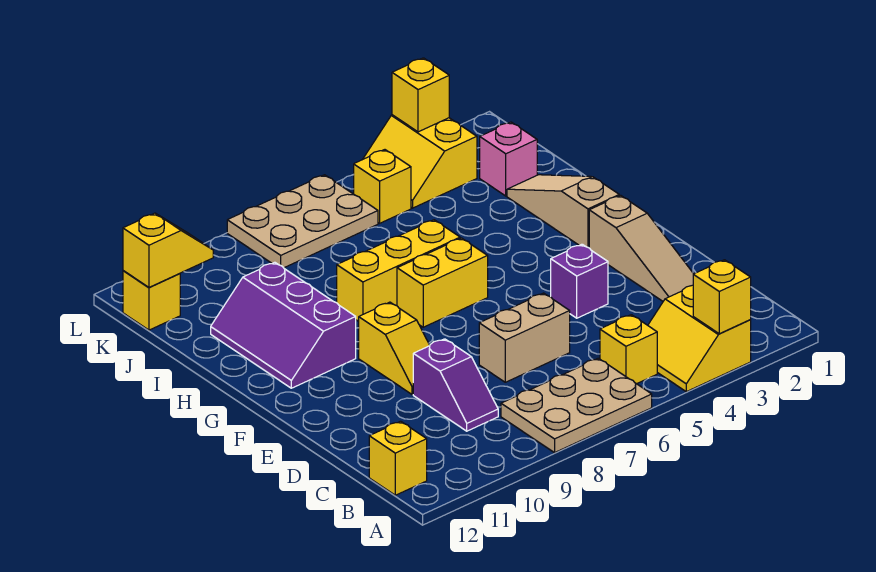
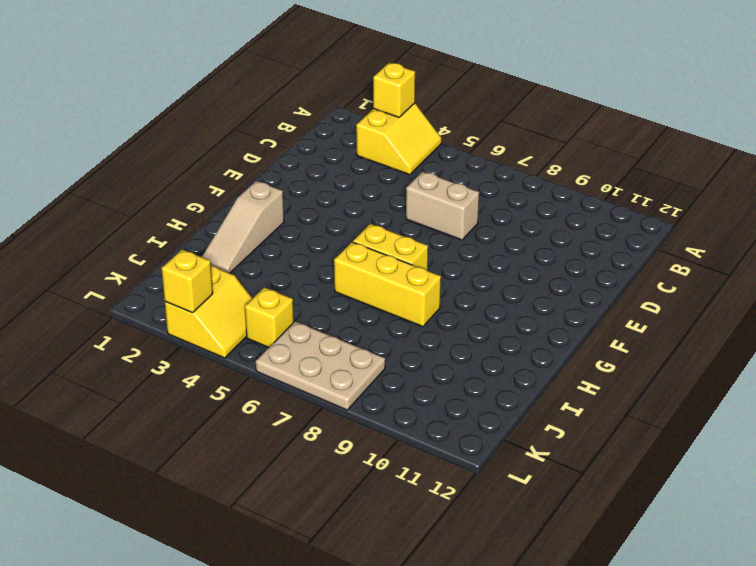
none -> tan plate A6:B8 level 1
none -> yellow brick B5 level 1
none -> yellow brick B12 level 1

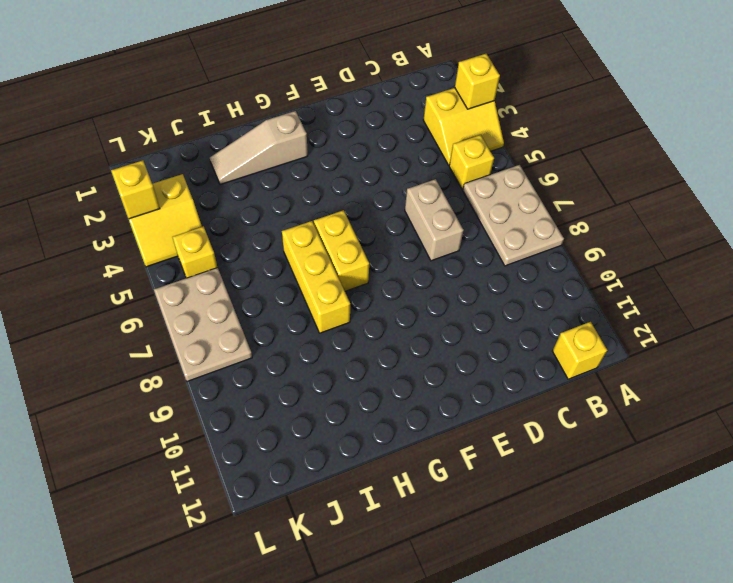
none -> purple slope C9:D9 level 1 top D
none -> tan slope D2:F2 level 1 top F
none -> purple brick E4 level 1

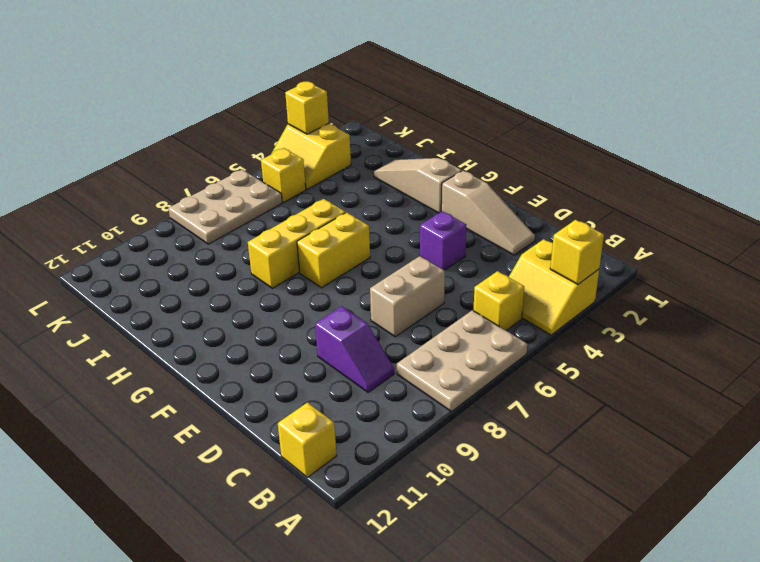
none -> yellow slope E9:F9 level 1 top F
none -> purple slope G10:I11 level 1 top 10
none -> pink brick J2 level 1

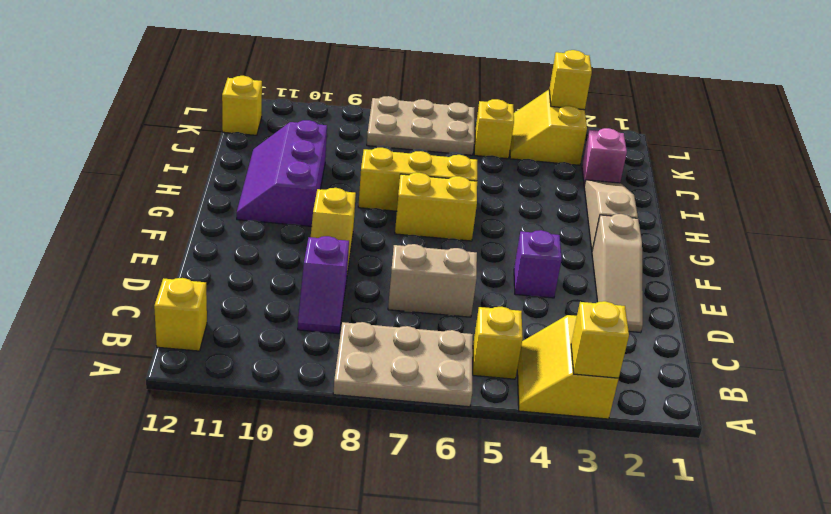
none -> yellow slope K11:K12 level 2 top 12

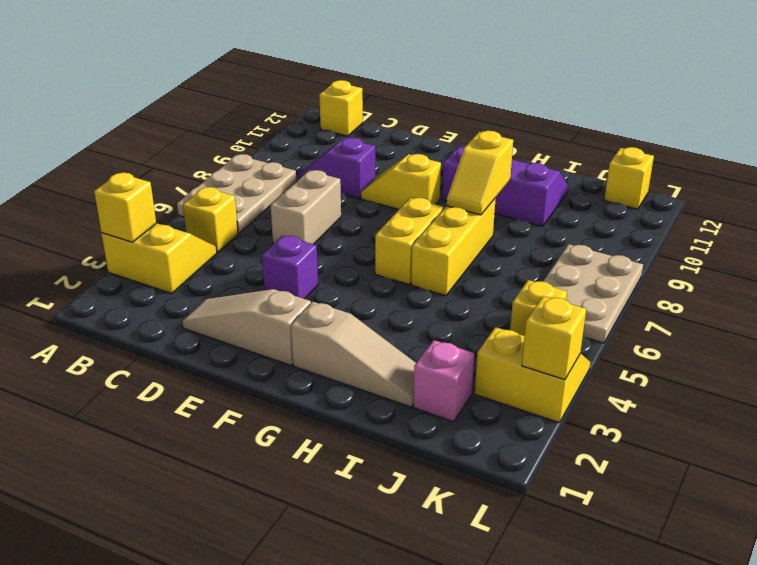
yellow slope H8:H9 level 2 top 9 -> yellow slope K11:K12 level 2 top 12

